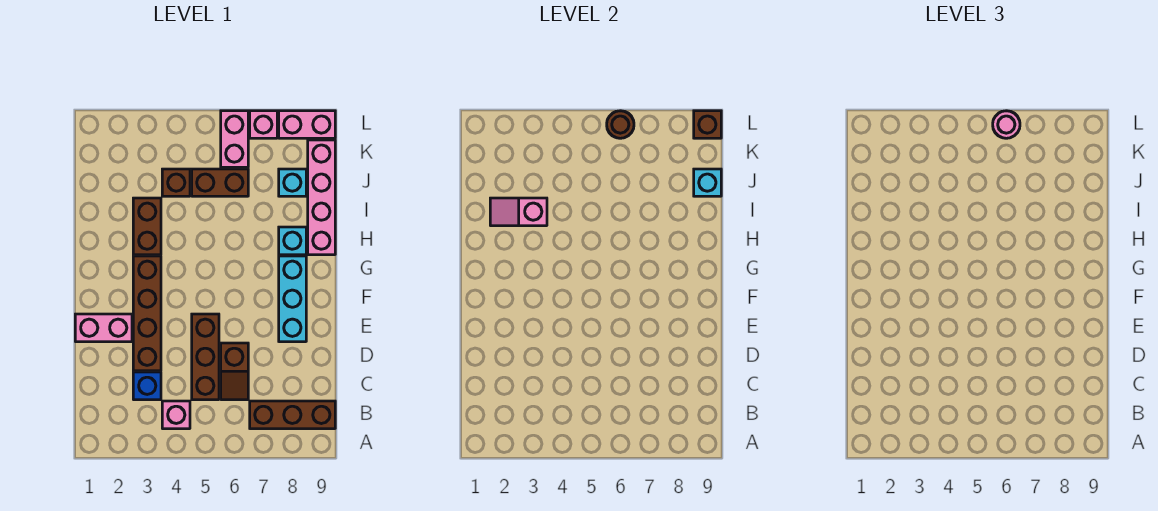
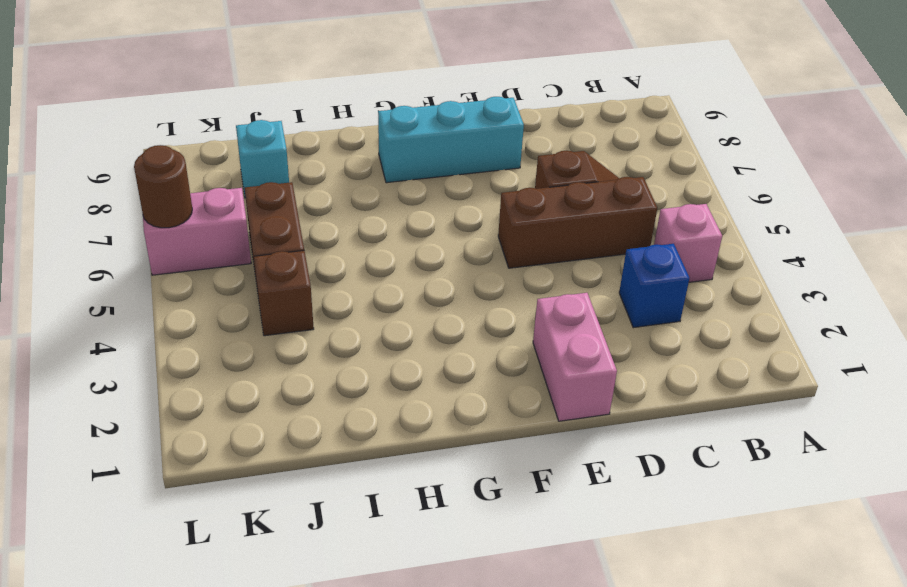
none -> brown brick B7:B9 level 1
none -> brown brick D3:G3 level 1
none -> brown brick H3:I3 level 1

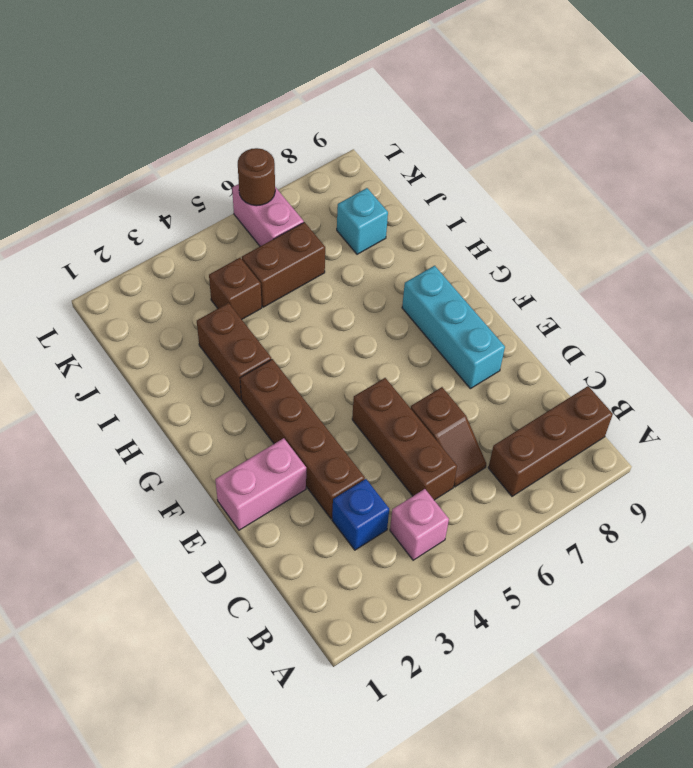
none -> cyan brick H8 level 1
none -> pink brick H9:K9 level 1
none -> pink brick L7 level 1

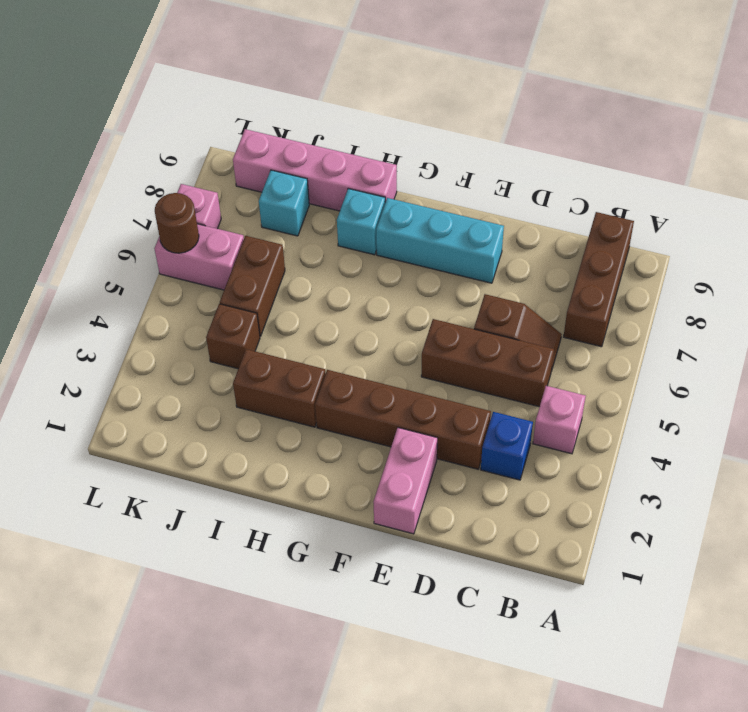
none -> pink brick L8:L9 level 1
none -> pink slope I2:I3 level 2 top 3
none -> cyan brick J9 level 2

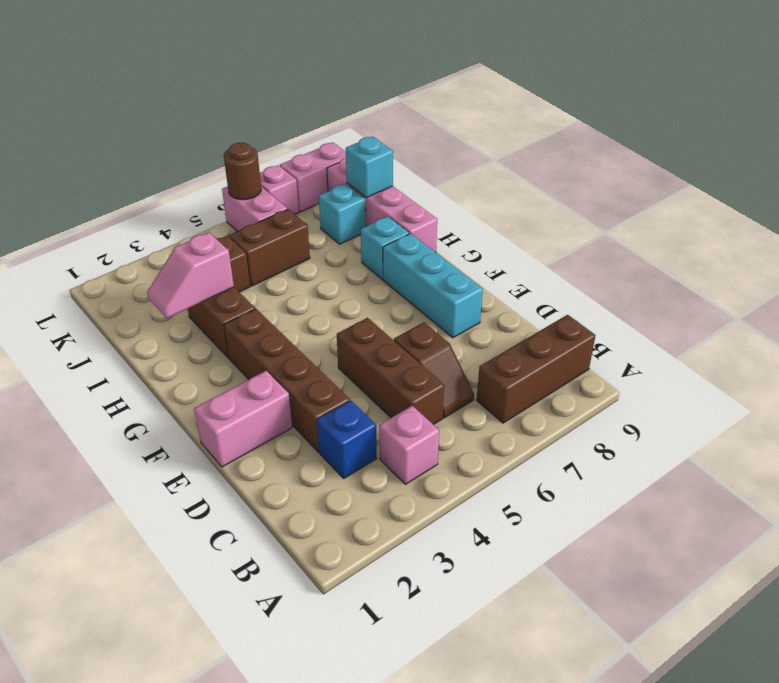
none -> brown brick L9 level 2
none -> pink round brick L6 level 3

